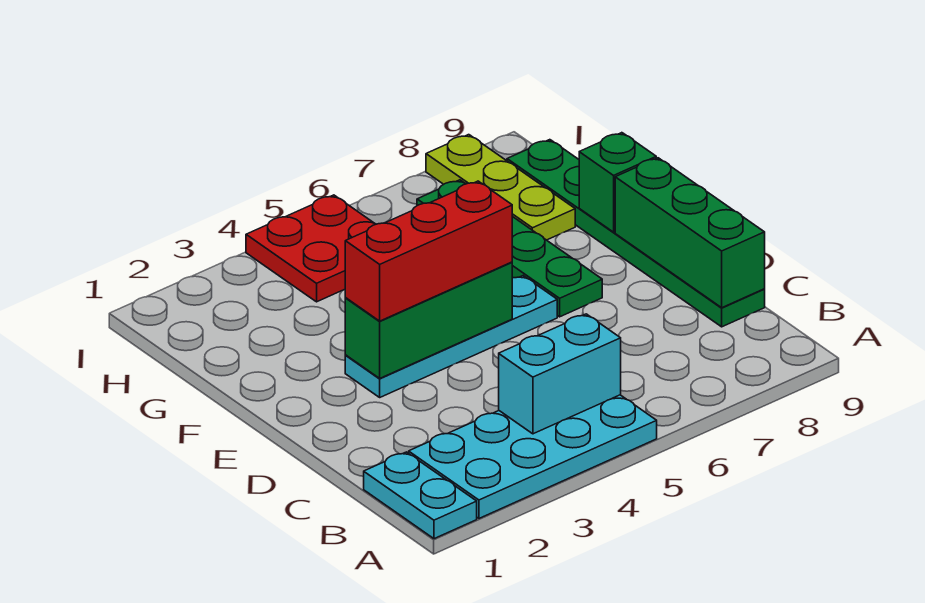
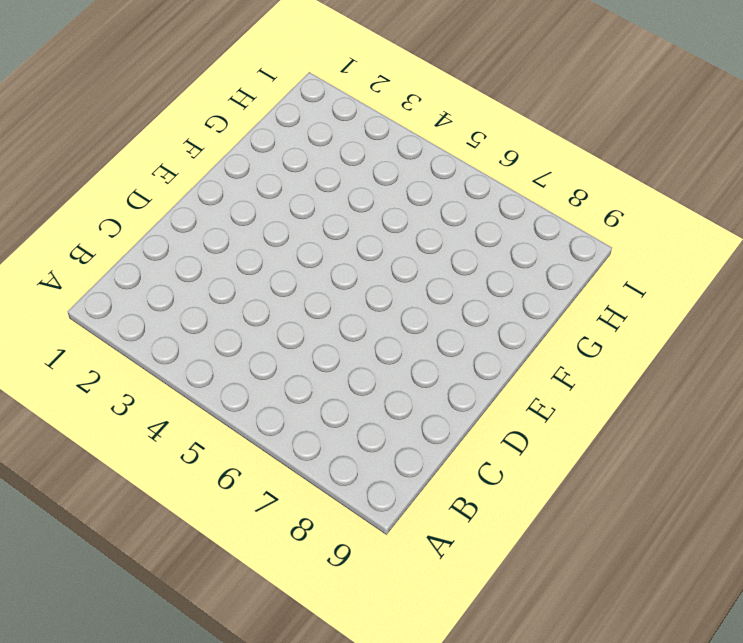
none -> cyan plate A1:B1 level 1
none -> cyan plate A2:B5 level 1
none -> green plate C9:H9 level 1

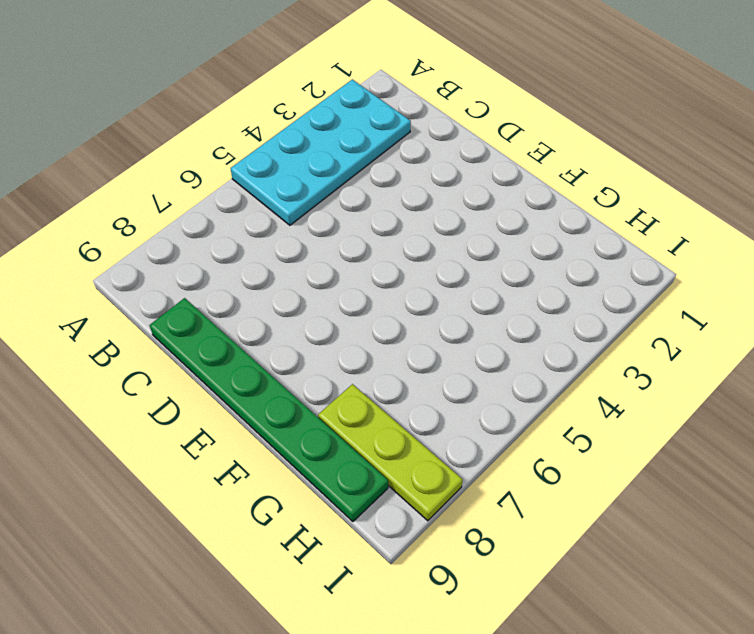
none -> cyan plate A1:B1 level 1
none -> cyan plate E3:E6 level 1
none -> green plate E7:H7 level 1

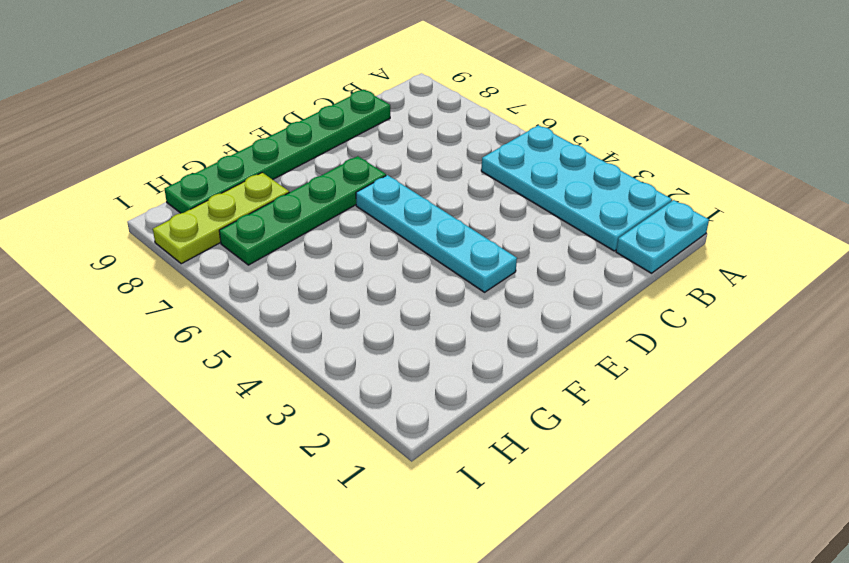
none -> red plate H4:I5 level 1
none -> cyan brick B4:B5 level 2
none -> green brick C9:E9 level 2

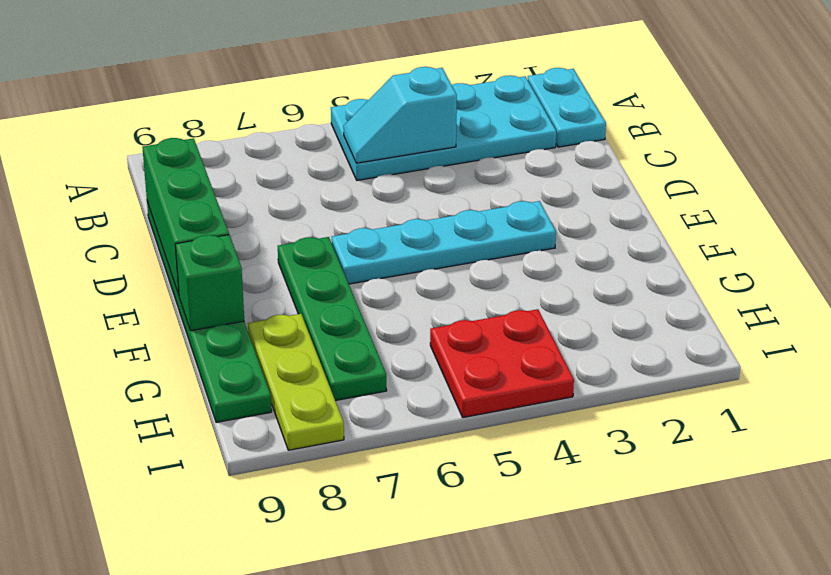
cyan slope B4:B5 level 2 top 4 -> cyan brick B4:B5 level 2
none -> green brick E3:E5 level 2
none -> red brick E3:E5 level 3

